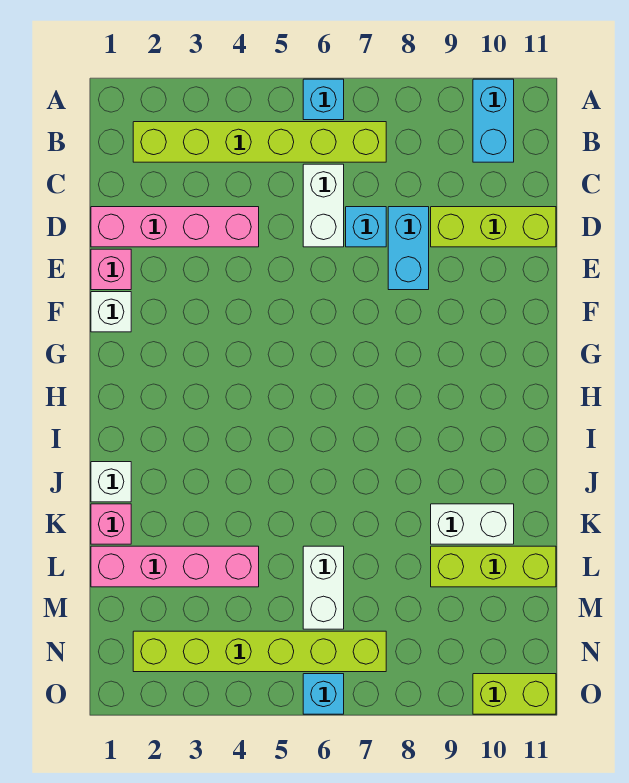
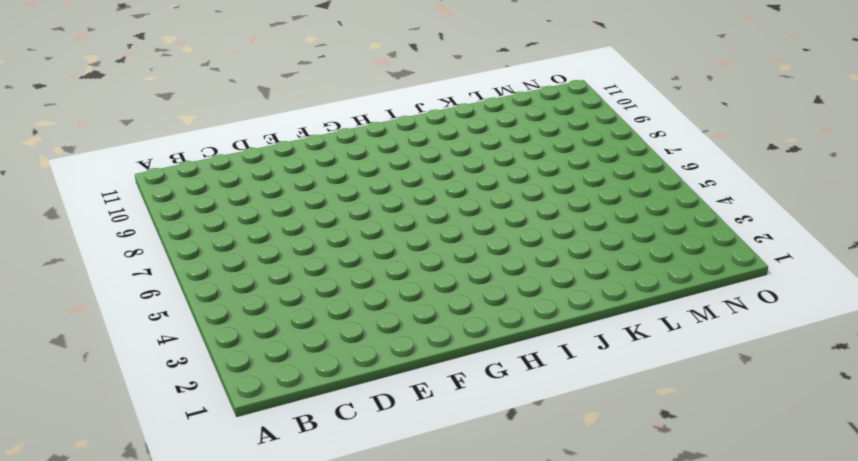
none -> cyan brick A6 level 1
none -> cyan brick A10:B10 level 1
none -> lime brick B2:B7 level 1

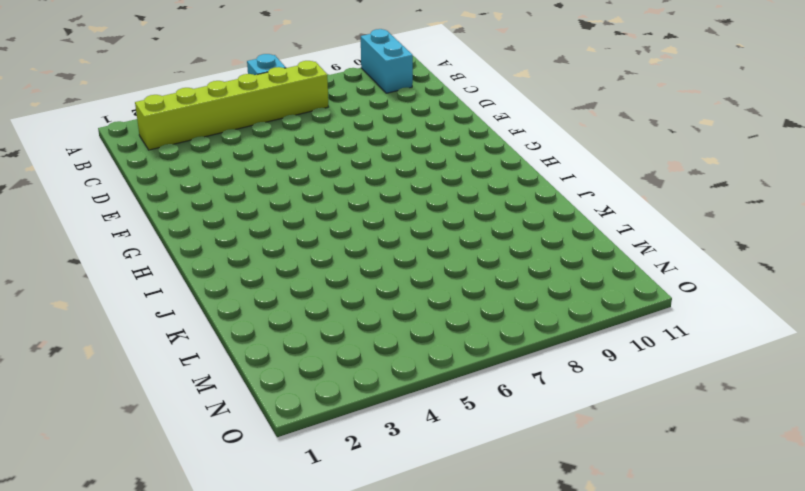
none -> white brick C6:D6 level 1
none -> pink brick D1:D4 level 1
none -> cyan brick D7 level 1

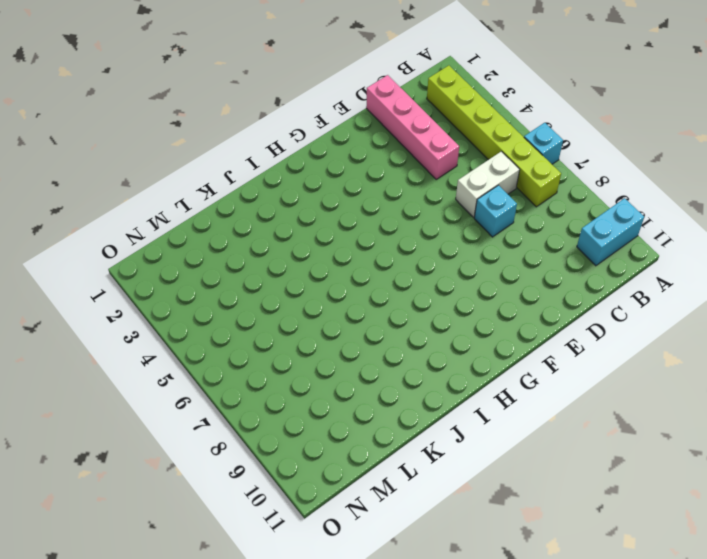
none -> cyan brick D8:E8 level 1
none -> lime brick D9:D11 level 1
none -> pink brick E1 level 1

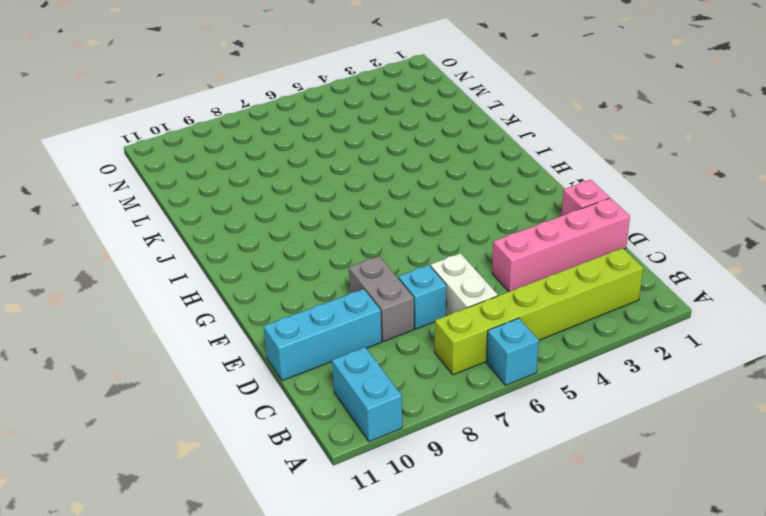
grey brick D8:E8 level 1 -> cyan brick D8:E8 level 1
cyan brick D9:D11 level 1 -> lime brick D9:D11 level 1
none -> white brick F1 level 1
none -> white brick J1 level 1
none -> pink brick K1 level 1

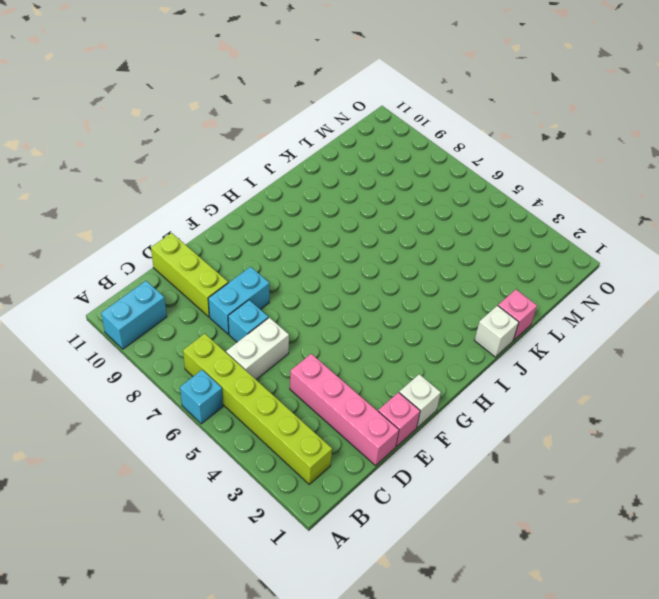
none -> white brick K9:K10 level 1
none -> pink brick L1:L4 level 1
none -> white brick L6:M6 level 1

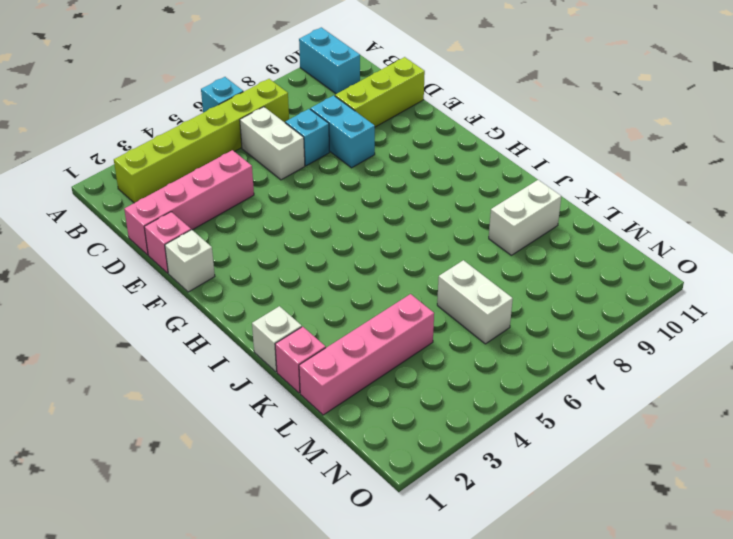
none -> lime brick L9:L11 level 1
none -> lime brick N2:N7 level 1
none -> cyan brick O6 level 1

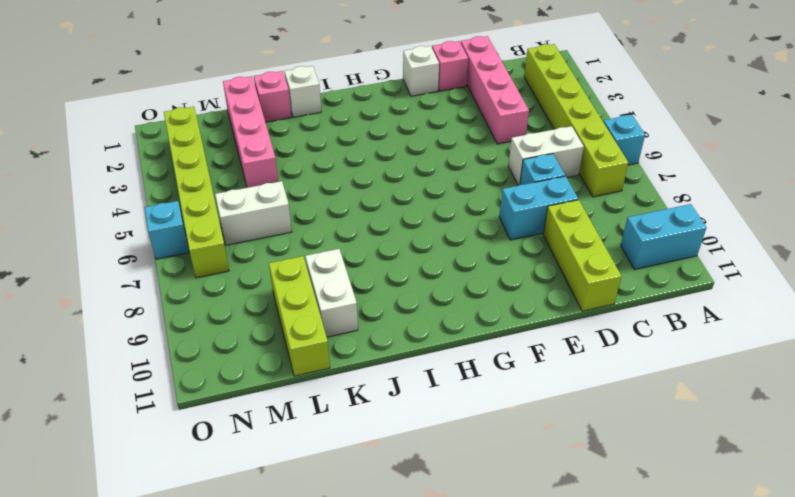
none -> lime brick O10:O11 level 1

